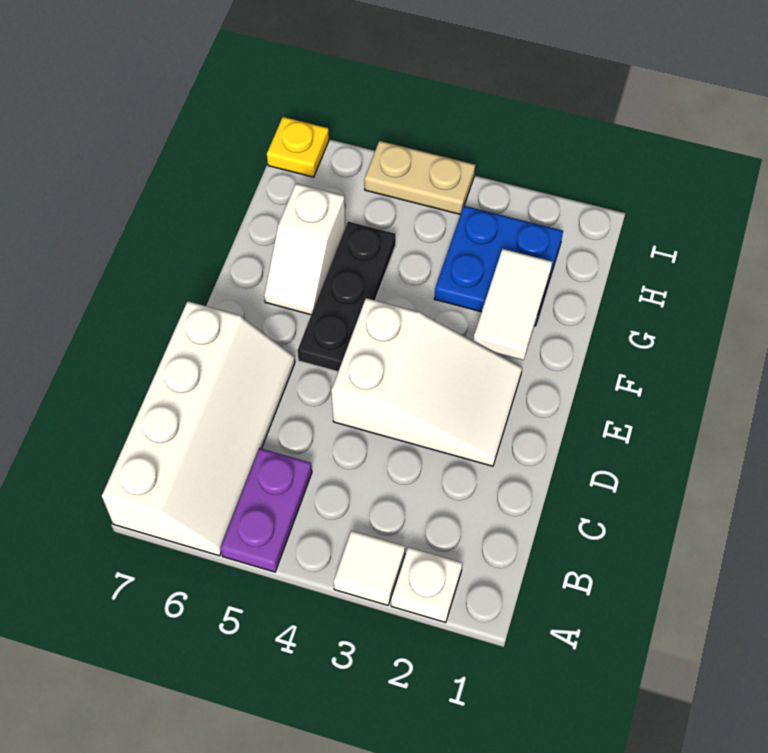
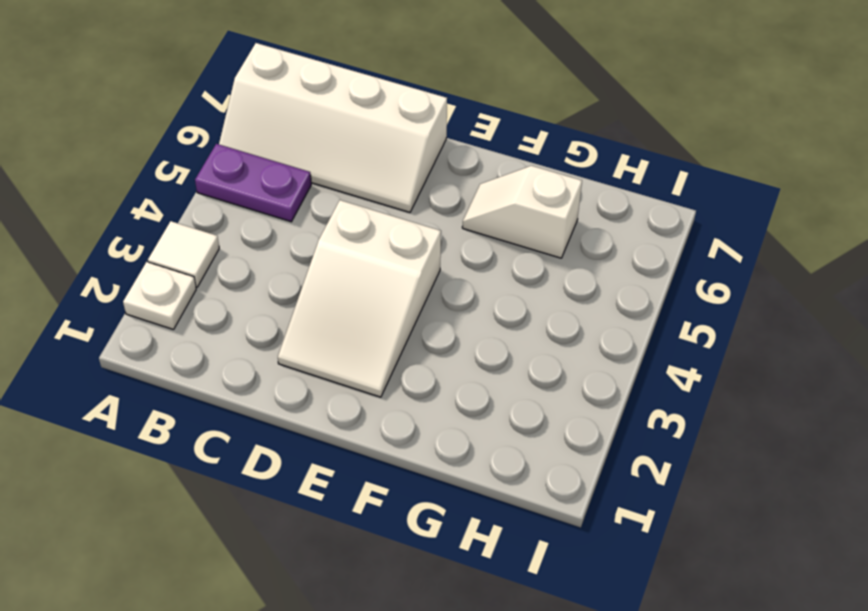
none -> black plate E5:G5 level 1
none -> blue plate G2:H3 level 1

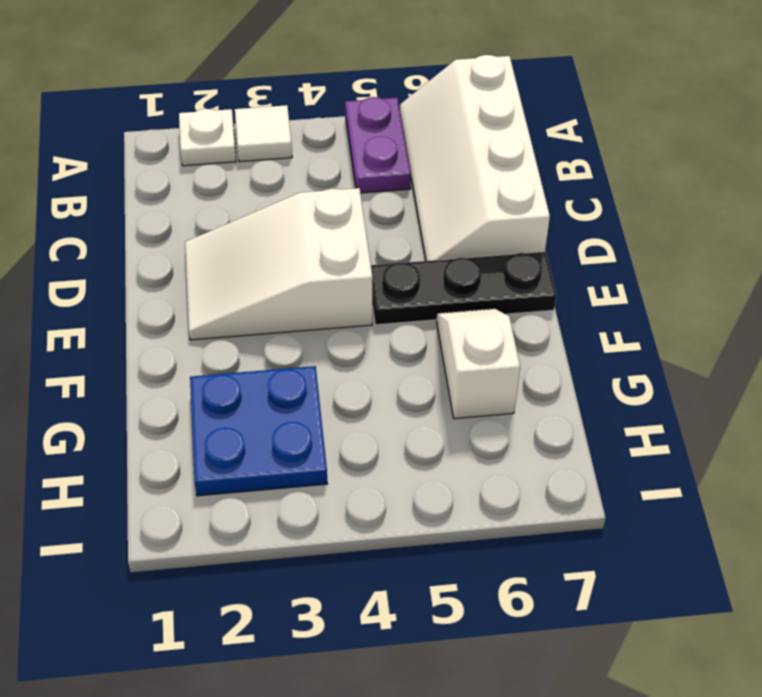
black plate E5:E7 level 1 -> black plate E5:G5 level 1
none -> tan plate I4:I5 level 1
none -> yellow plate I7 level 1

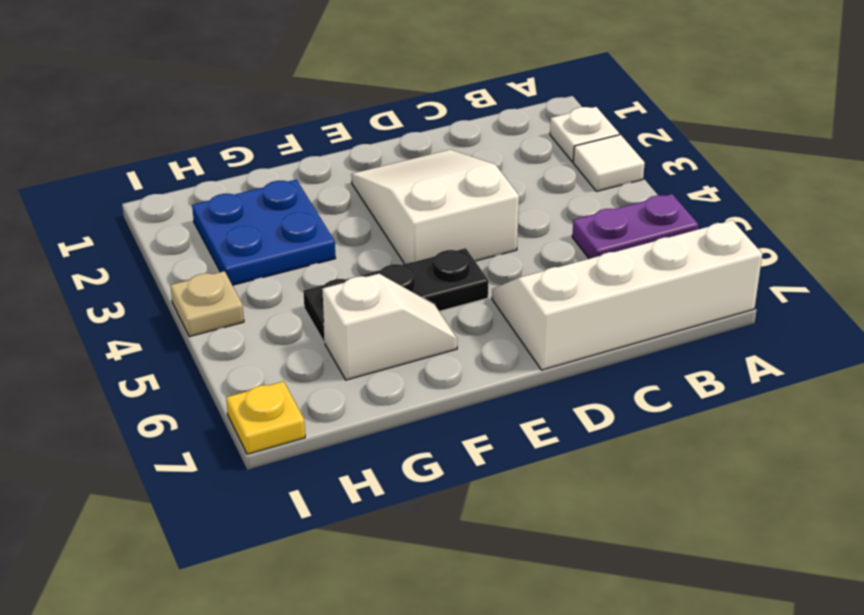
tan plate I4 level 1 -> tan plate I4:I5 level 1
none -> white tile F2:G2 level 2

